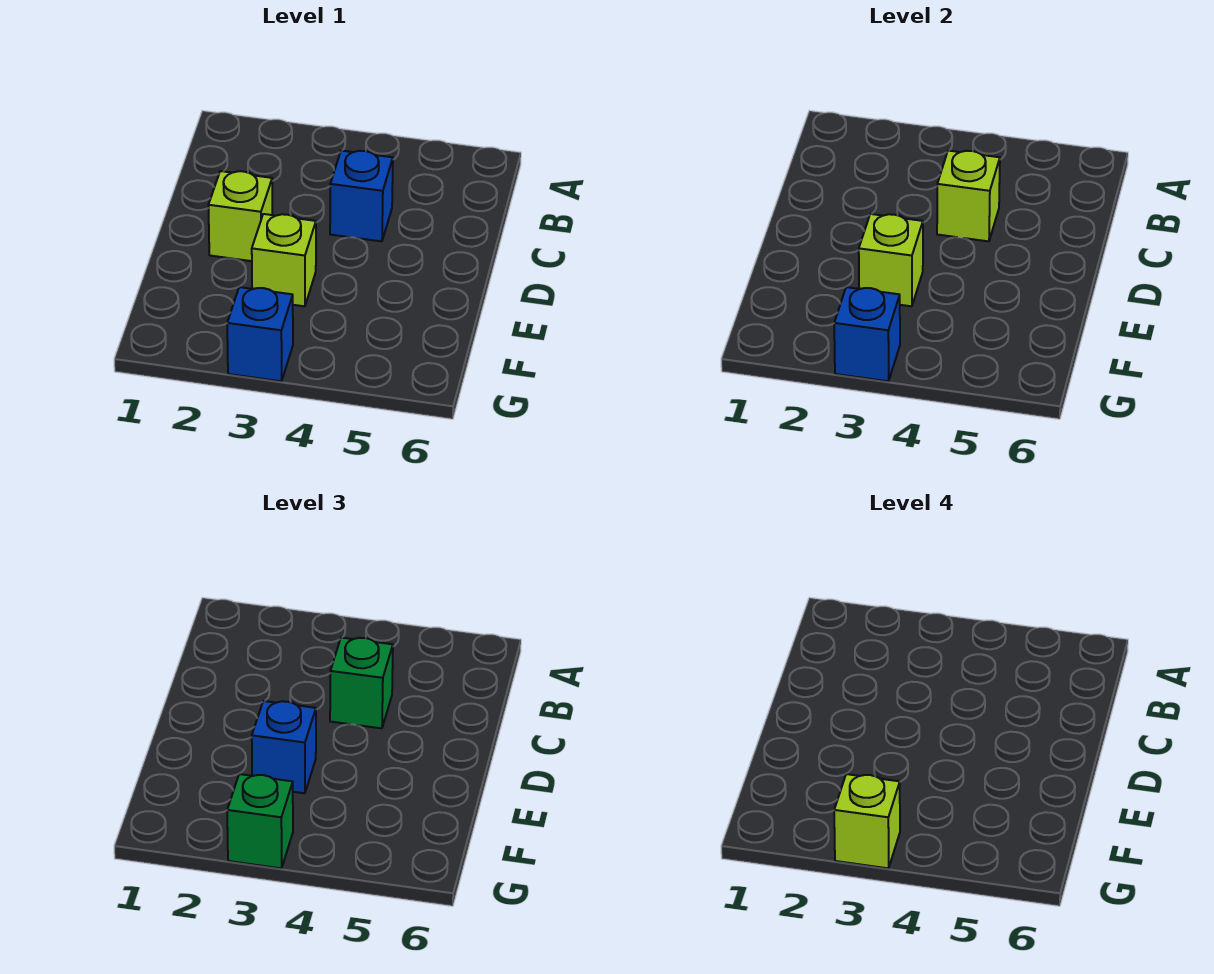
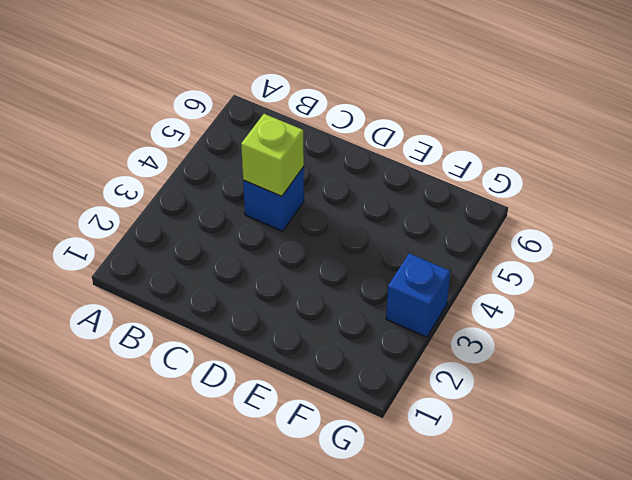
none -> lime brick D2 level 1
none -> lime brick E3 level 1

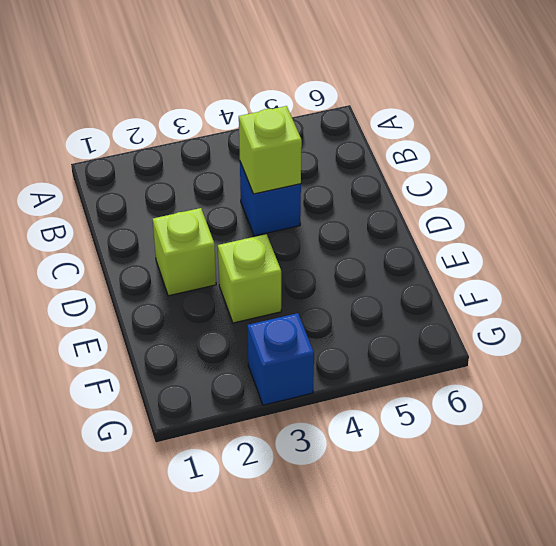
none -> lime brick E3 level 2
none -> blue brick G3 level 2

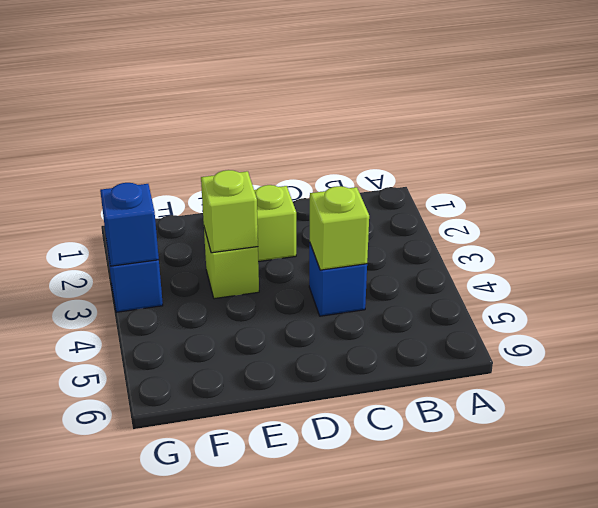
none -> green brick C4 level 3
none -> blue brick E3 level 3

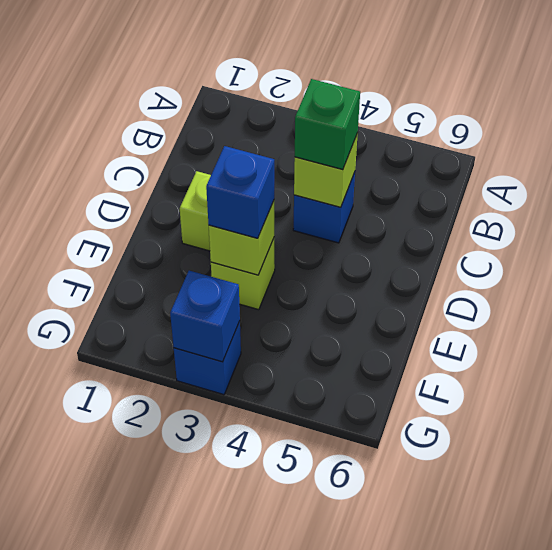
none -> green brick G3 level 3
none -> lime brick G3 level 4

